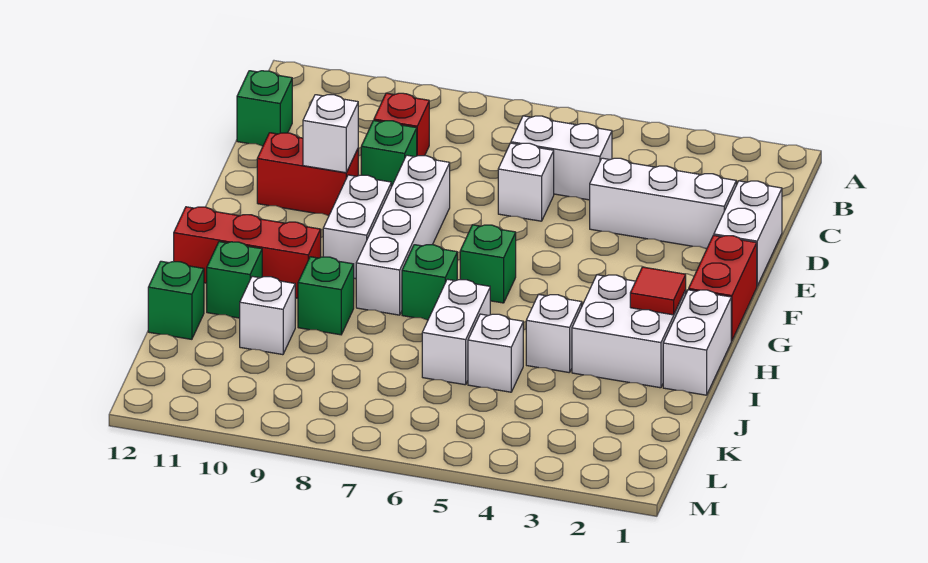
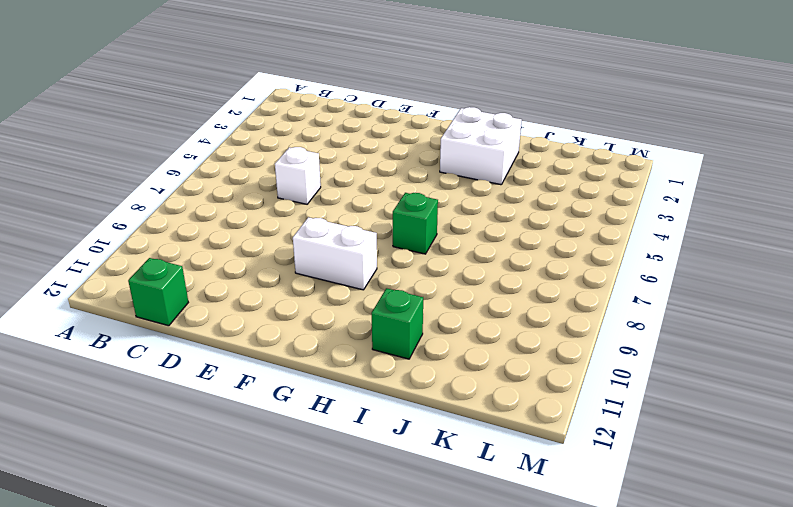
none -> white brick C5:C6 level 1
none -> red brick C9 level 1
none -> white brick D1:E1 level 1

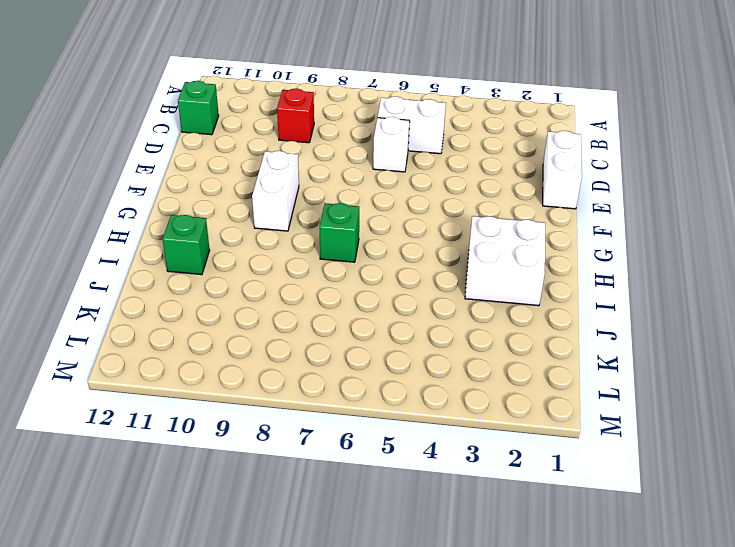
none -> white brick D2:D4 level 1
none -> green brick D9 level 1
none -> white brick E8:H8 level 1

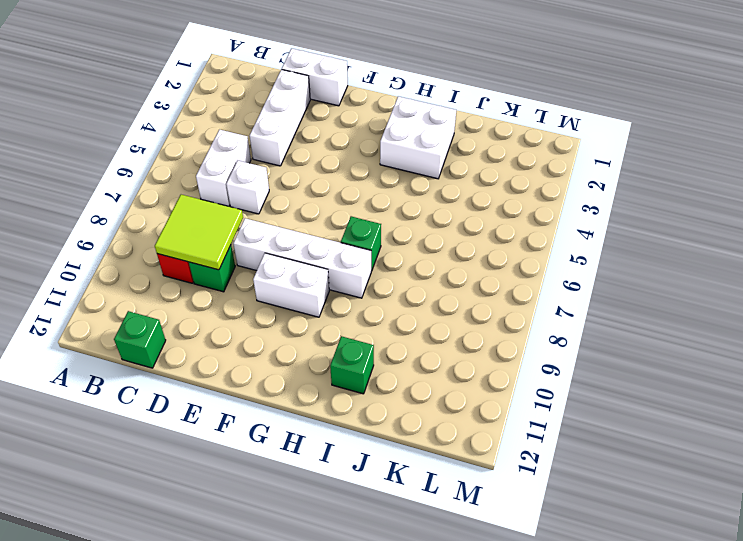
lime tile C8:D9 level 2 -> none
none -> red brick E10:E11 level 1
none -> red brick F1:G1 level 1
none -> green brick G6 level 1

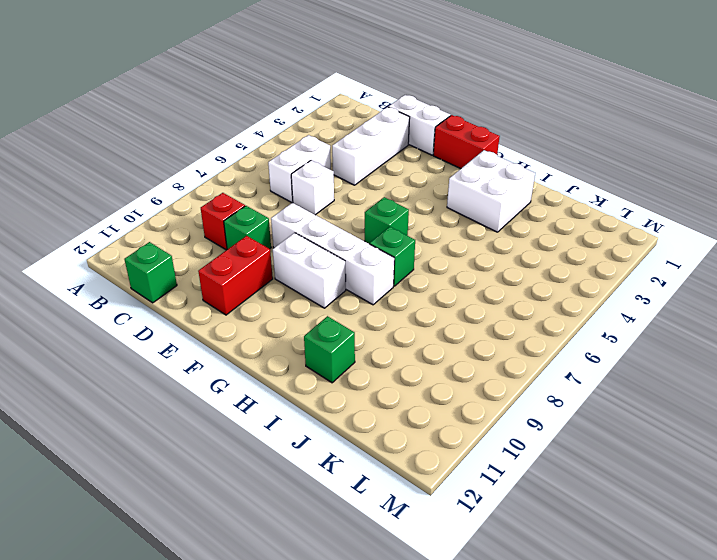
none -> white brick H1:I1 level 1
none -> red brick H10:H12 level 1
none -> white brick I4 level 1

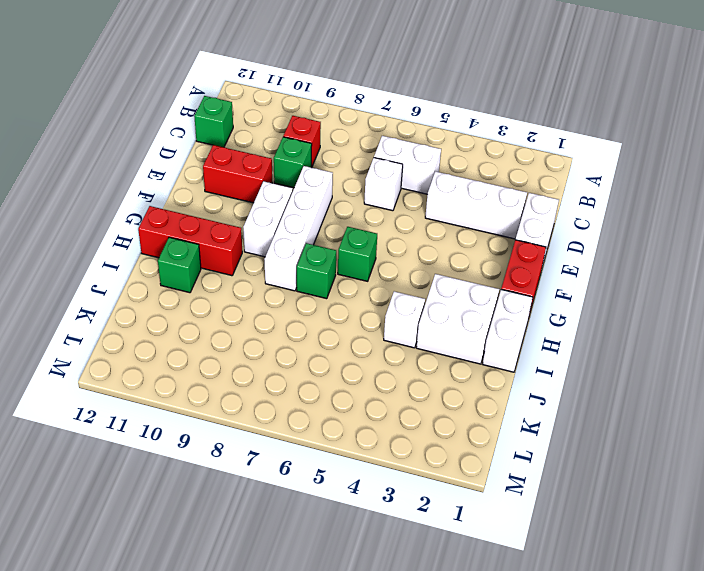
none -> white brick I6:J6 level 1
none -> green brick I9 level 1
none -> white brick J5 level 1

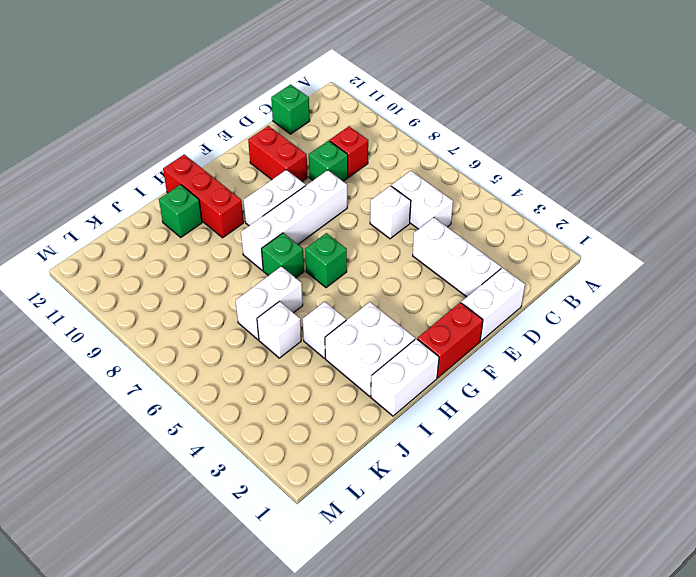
none -> green brick I9 level 1
none -> white brick J10 level 1
none -> green brick J12 level 1

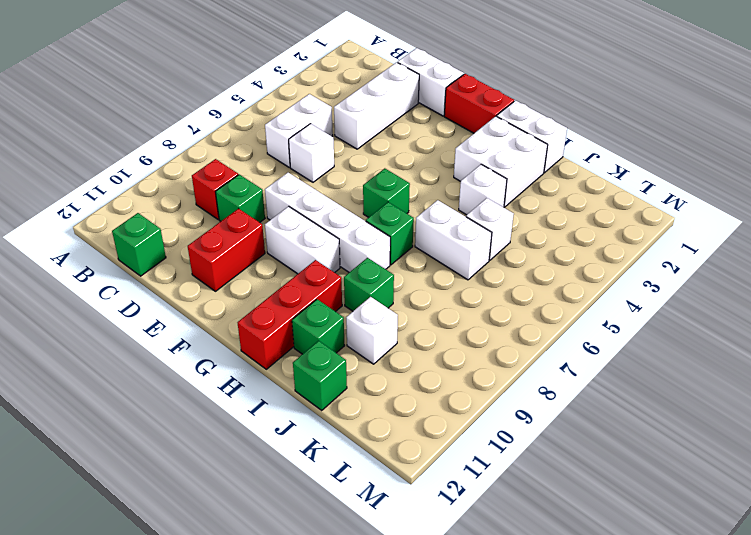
none -> white brick E10 level 2
none -> red tile H2 level 2

